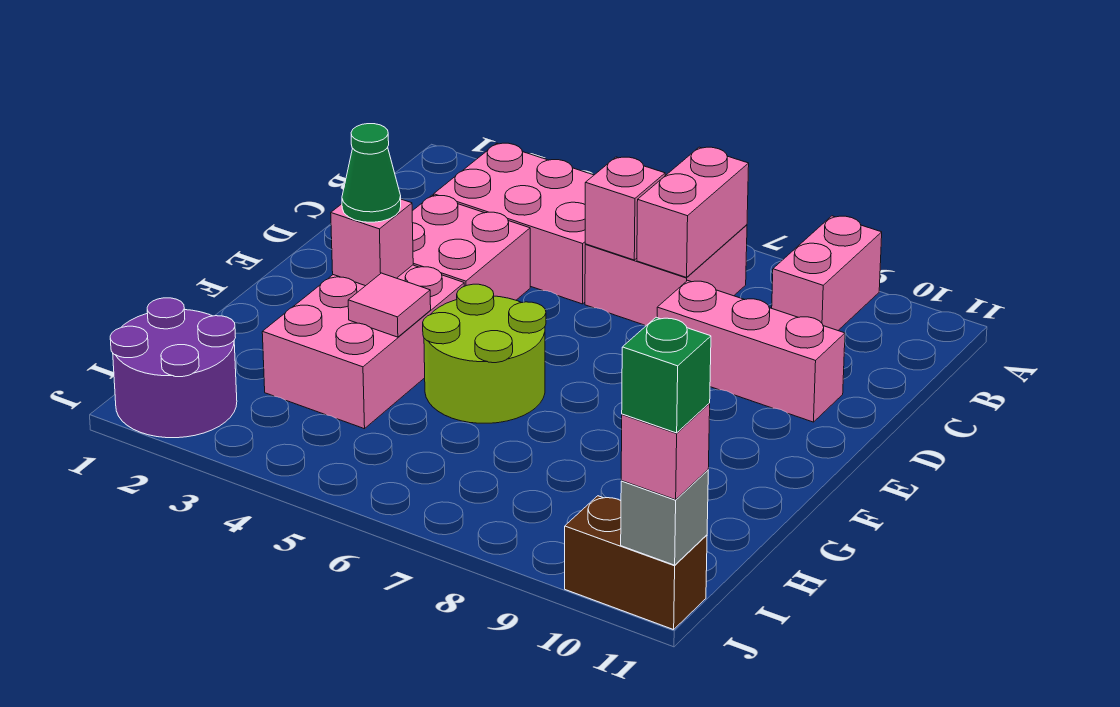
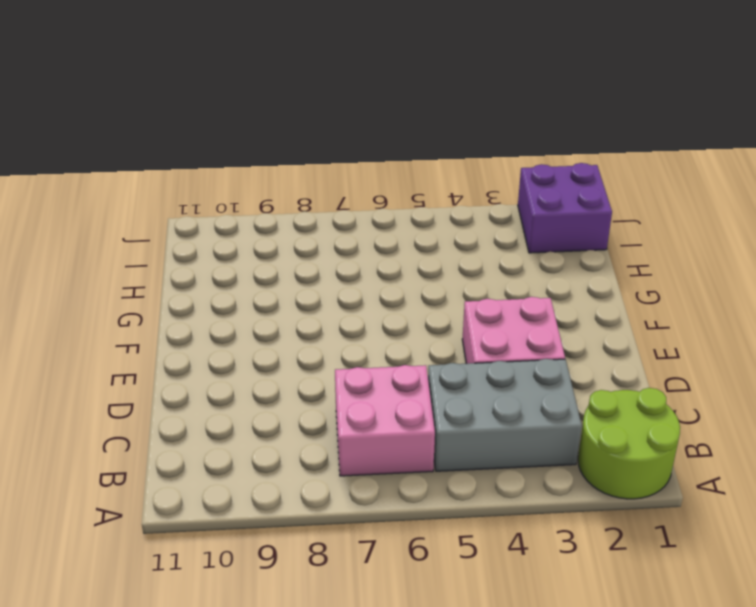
lime round brick A1:B2 level 1 -> lime round brick F5:G6 level 1
grey brick B3:C5 level 1 -> pink brick B3:C5 level 1
purple brick I1:J2 level 1 -> purple round brick I1:J2 level 1
none -> pink brick A9:B9 level 1
none -> pink brick D8:D10 level 1
none -> pink brick F3:H4 level 1

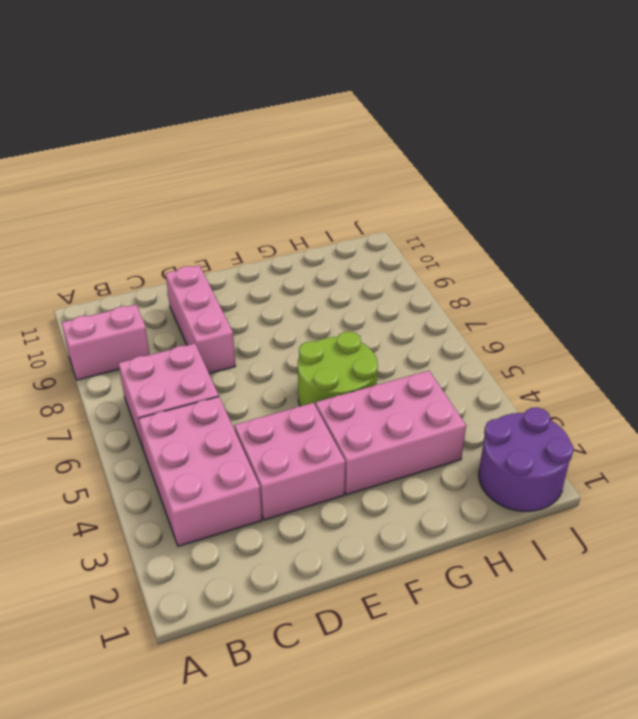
none -> brown brick J10:J11 level 1
none -> pink brick B7:C7 level 2
none -> pink brick C6 level 2

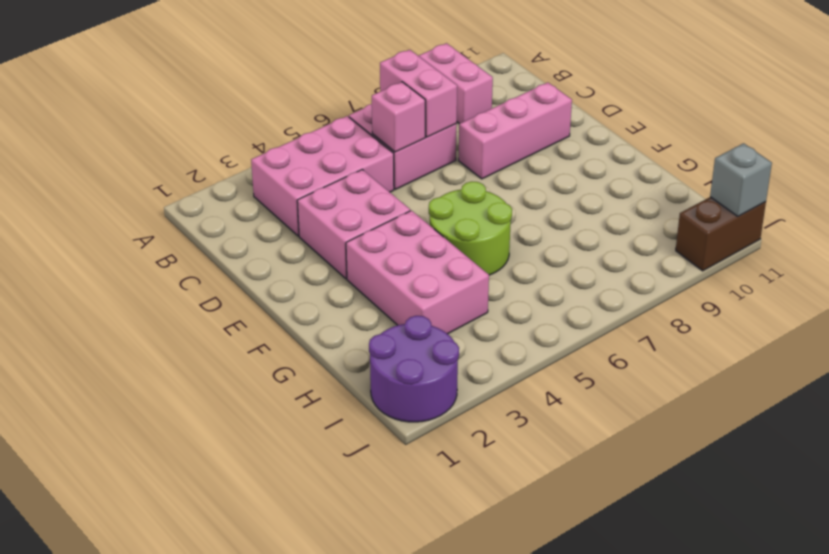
none -> pink brick F3 level 2
none -> pink tile G4 level 2
none -> green cone F3 level 3

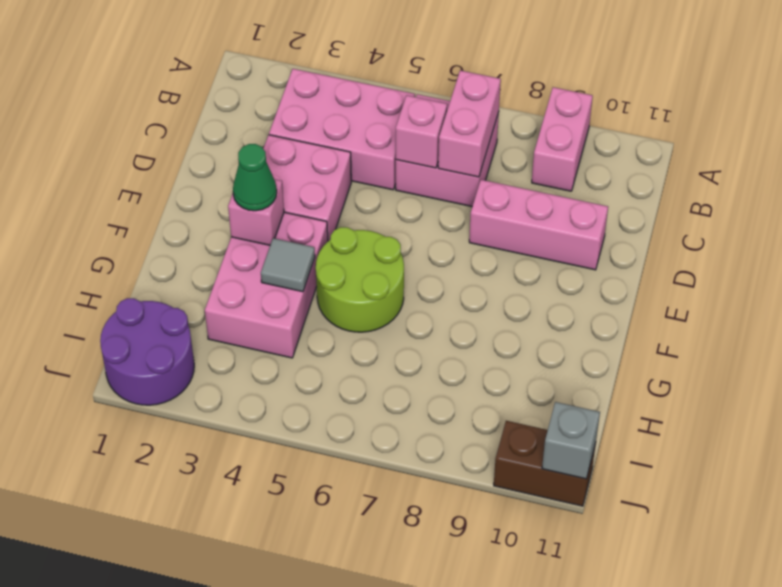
grey tile G4 level 2 -> pink tile G4 level 2
none -> pink brick J11 level 3
none -> green brick J11 level 4

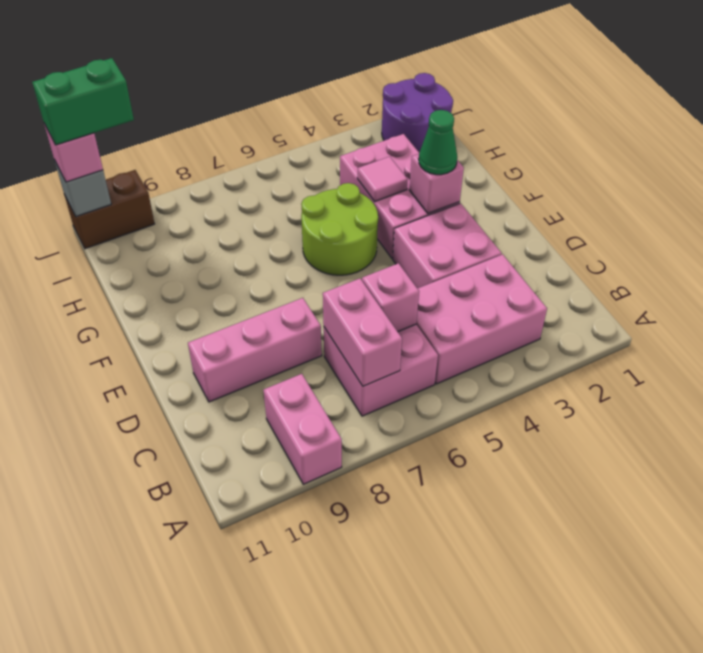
green brick J10:J11 level 4 -> green brick J11 level 4

